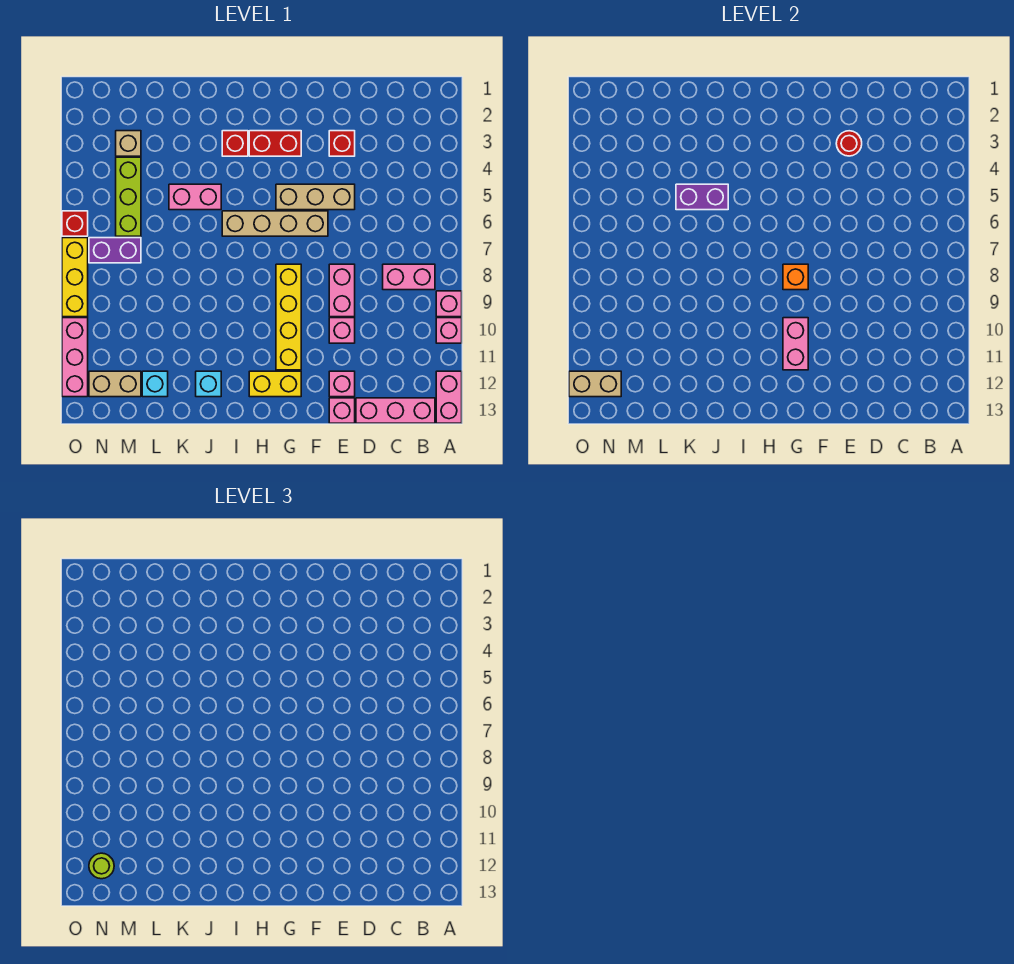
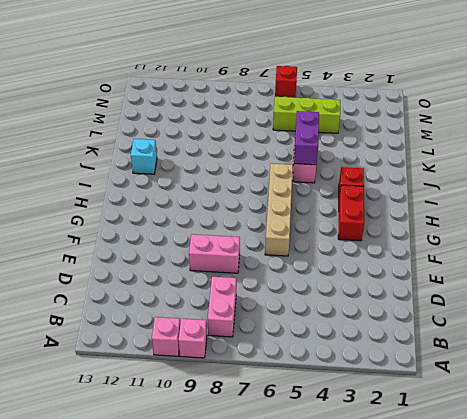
none -> pink brick A12:A13 level 1
none -> pink brick B13:D13 level 1
none -> red brick E3 level 1
none -> tan brick E5:G5 level 1

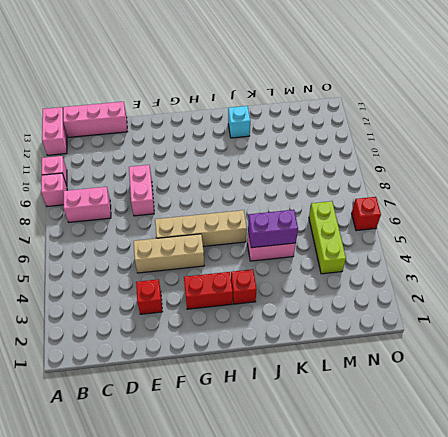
none -> pink brick E10 level 1
none -> pink brick E12 level 1
none -> pink brick E13 level 1
none -> yellow brick G8:G11 level 1

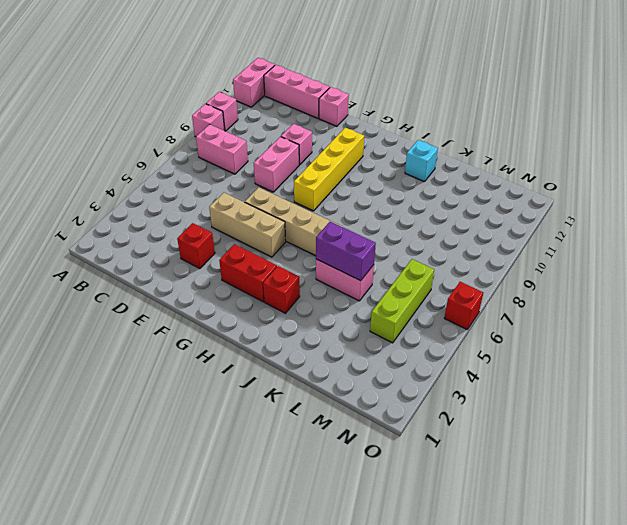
none -> pink brick E12 level 1
none -> yellow brick G12:H12 level 1
none -> cyan brick L12 level 1
none -> tan brick M3 level 1

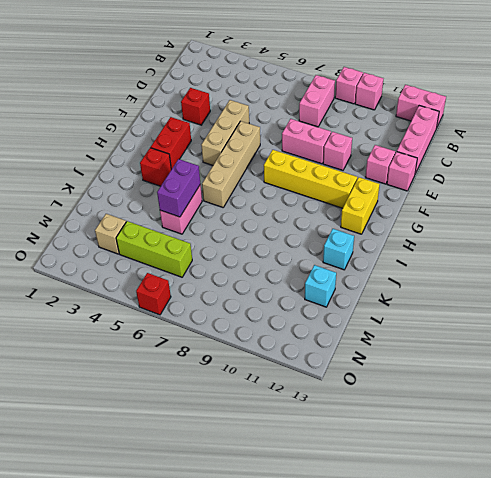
none -> purple brick M7:N7 level 1
none -> tan brick M12:N12 level 1
none -> yellow brick O7:O9 level 1
none -> pink brick O10:O12 level 1

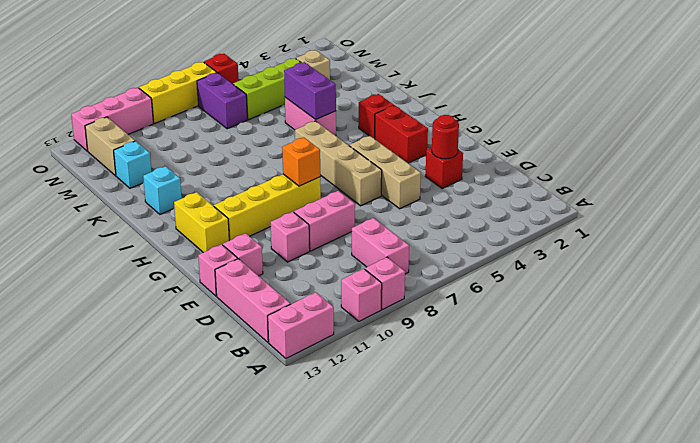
none -> pink brick G10:G11 level 2
none -> tan brick N12:O12 level 2
none -> lime round brick N12 level 3

